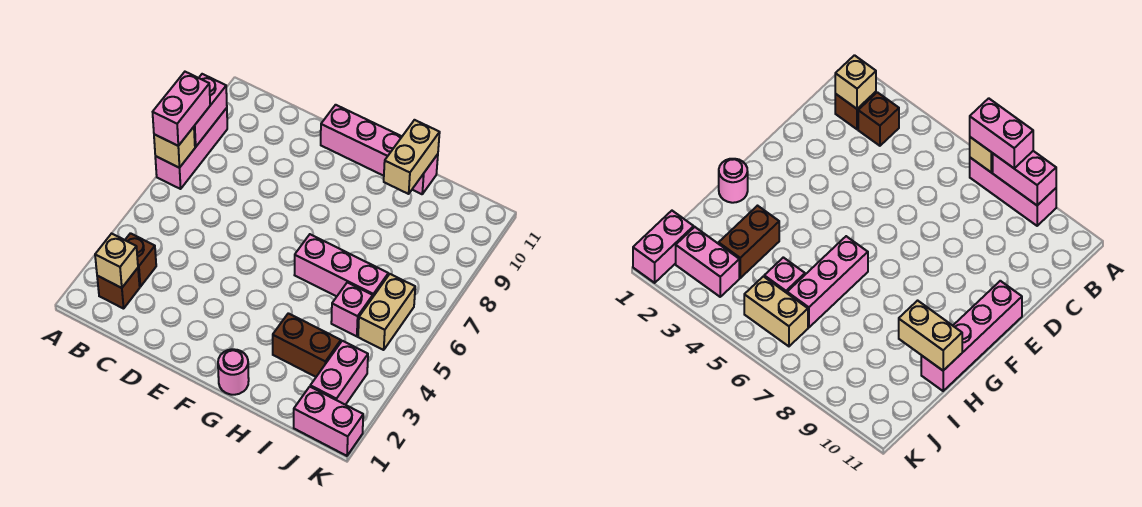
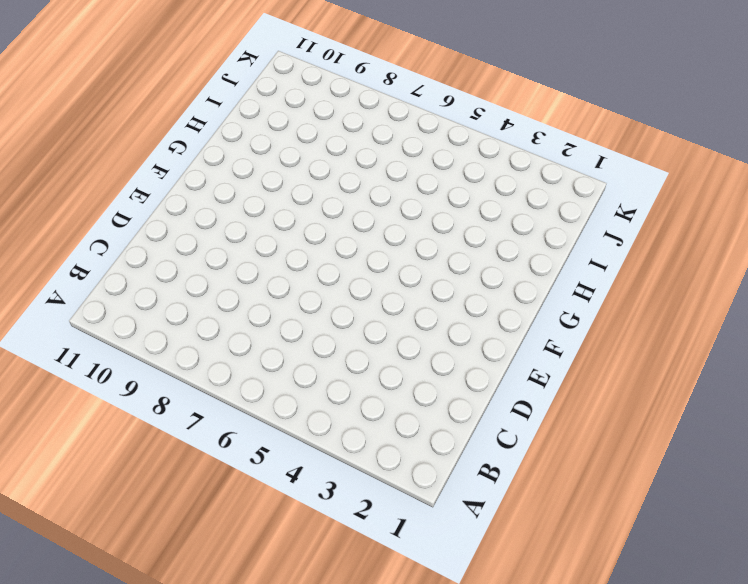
none -> pink brick A7:A9 level 1
none -> brown brick B2 level 1
none -> brown brick B3 level 1

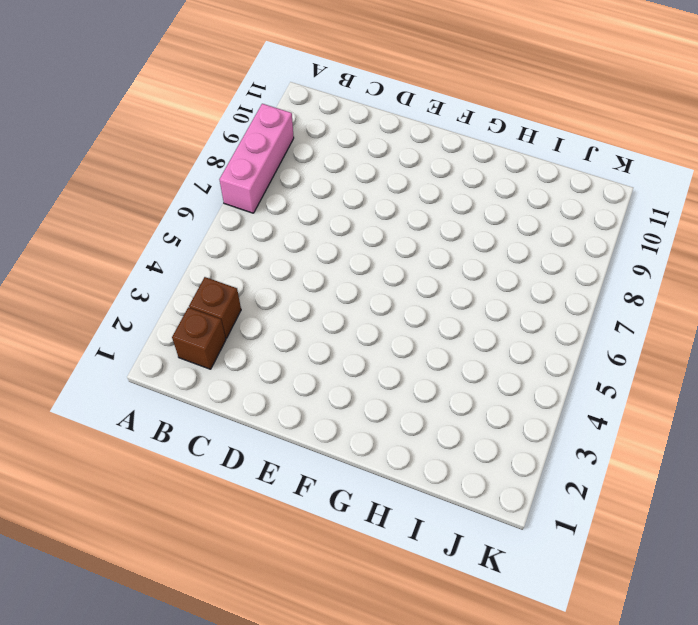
none -> pink brick E11:H11 level 1
none -> pink round brick G1 level 1
none -> pink brick G6:I6 level 1

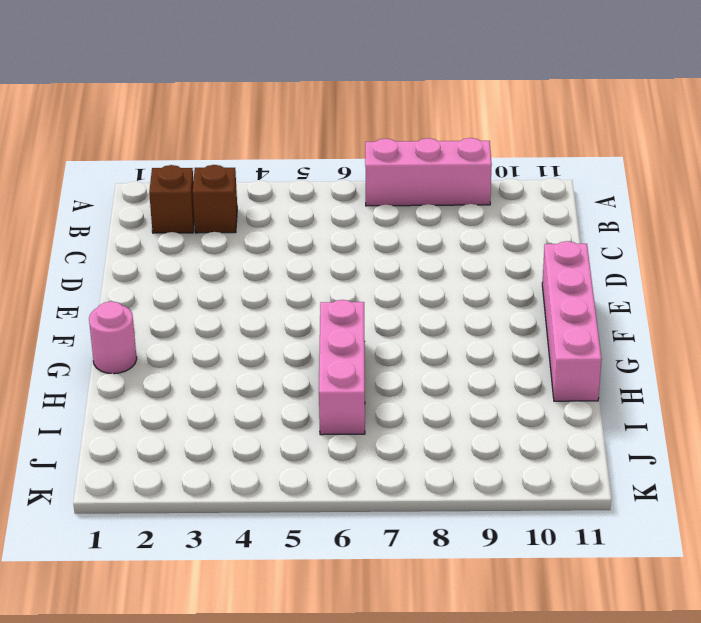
none -> brown brick H3:I3 level 1
none -> pink brick I5 level 1
none -> pink brick J1:K1 level 1

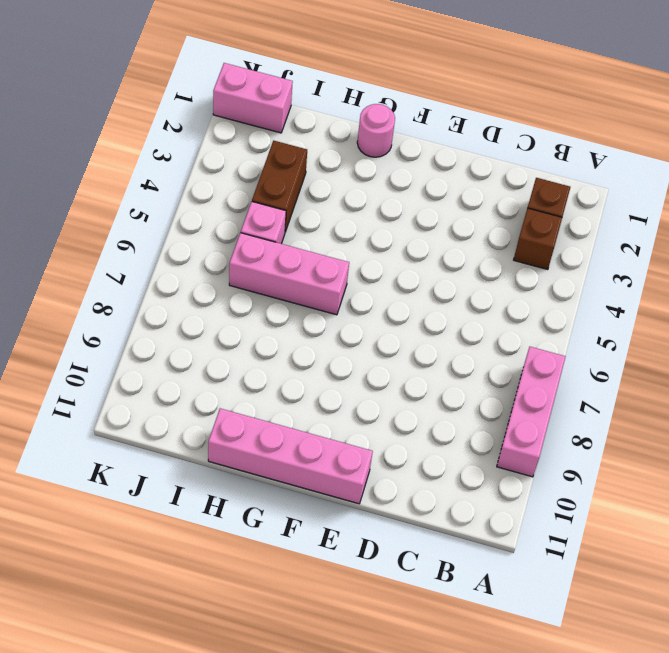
brown brick I3:I4 level 1 -> brown brick H3:I3 level 1
none -> pink brick J2:J3 level 1
none -> tan brick J5:J6 level 1
none -> tan brick A7 level 2

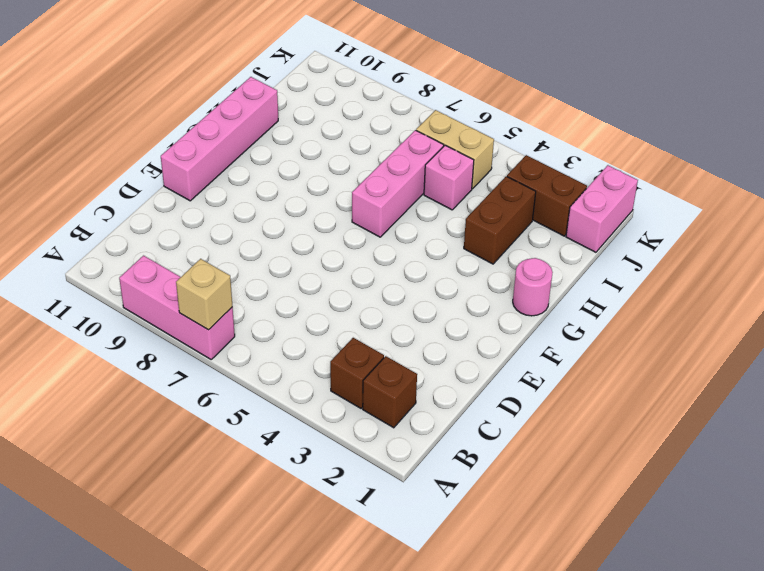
brown brick J2:J3 level 1 -> pink brick J2:J3 level 1
none -> pink brick A8:A9 level 2
none -> tan brick B2 level 2
none -> tan brick H10:H11 level 2

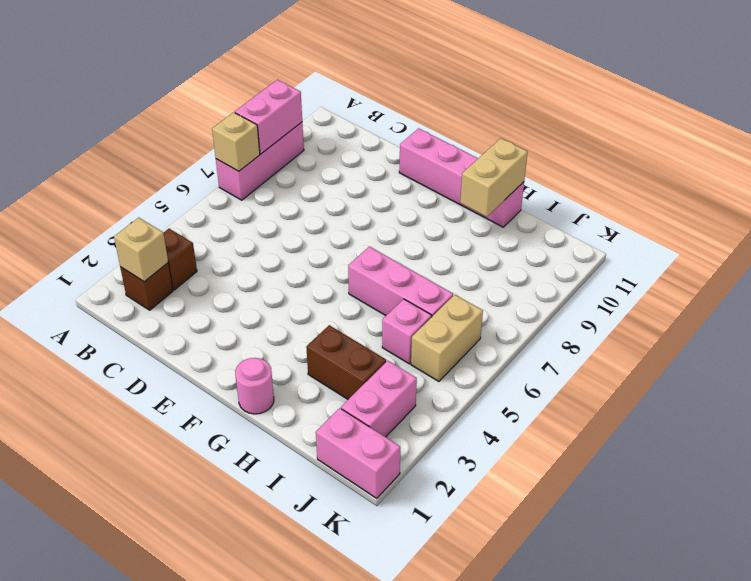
none -> pink brick A7:A8 level 3

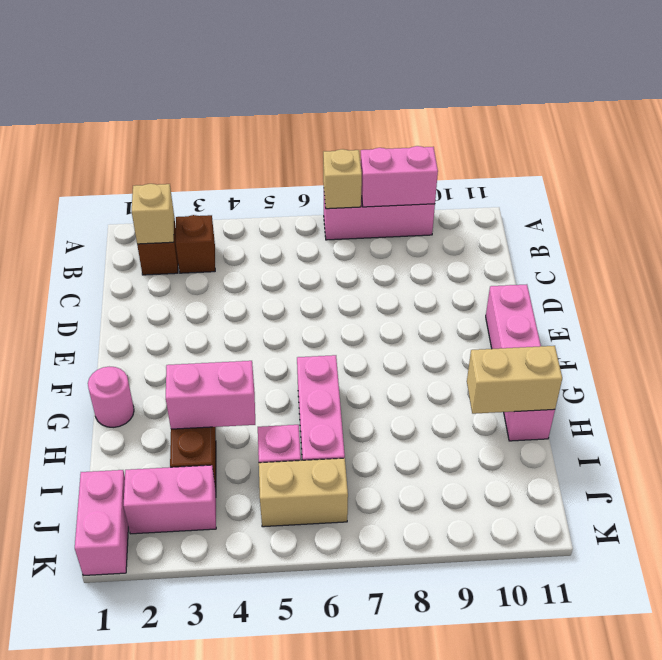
pink brick H3:H4 level 2 -> pink brick A7:A8 level 3

